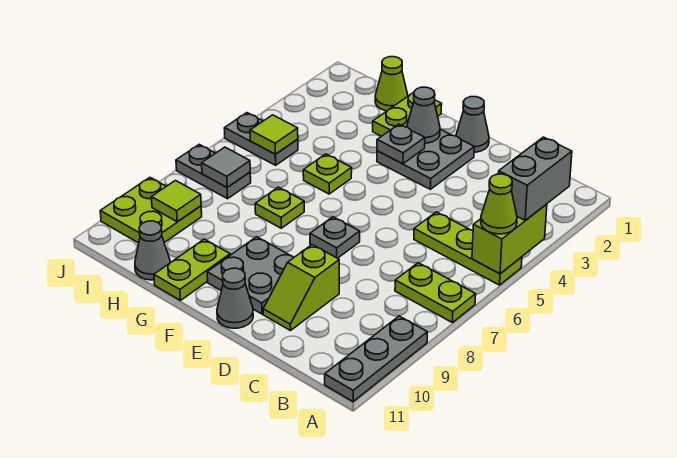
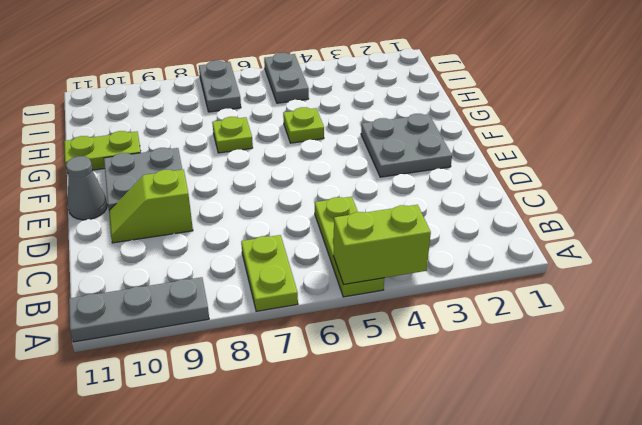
none -> grey cone E1 level 1
none -> grey plate E7 level 1
none -> lime plate G1:G2 level 1

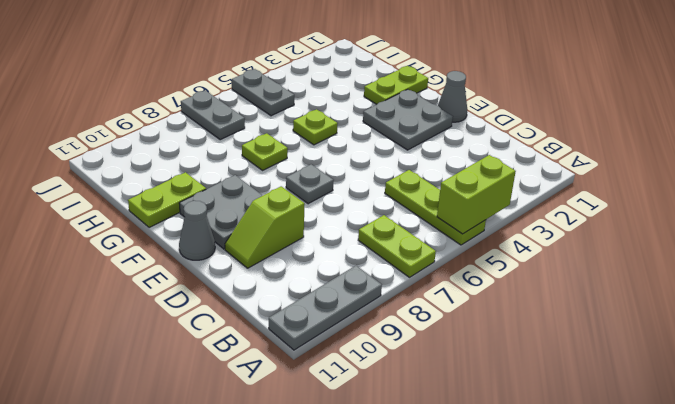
none -> lime cone H1 level 1
none -> grey cone H11 level 1
none -> lime plate I9:J10 level 1

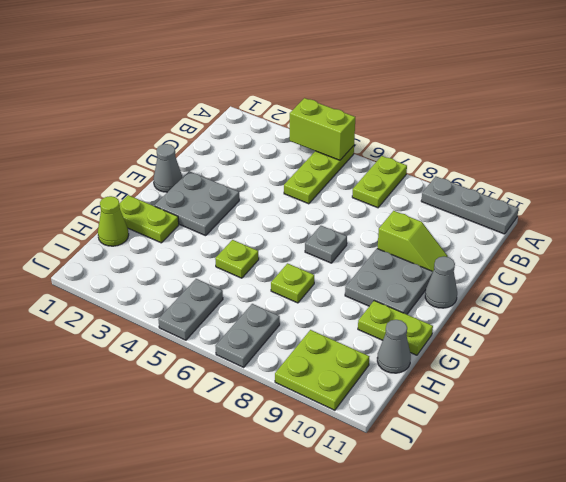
none -> grey cone F2 level 2
none -> grey plate F3 level 2
none -> lime tile I5 level 2

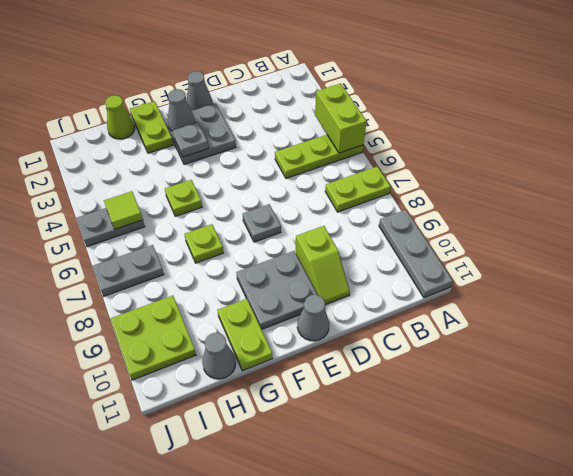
none -> grey tile I7 level 2
none -> lime tile I9 level 2
none -> grey brick A3:A4 level 3

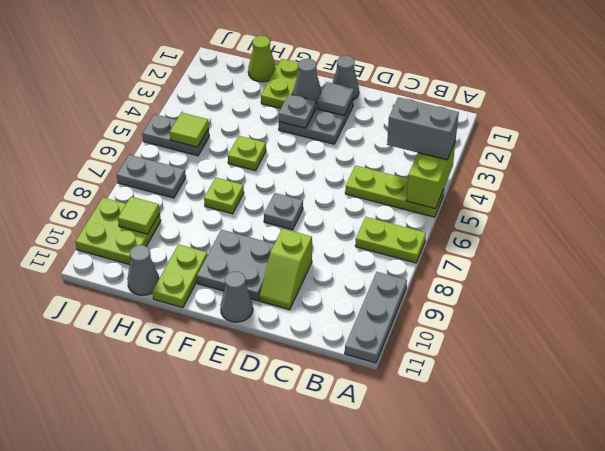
grey brick A4:B4 level 3 -> grey brick A3:A4 level 3
grey tile E2 level 2 -> grey tile I7 level 2
none -> lime cone A5 level 3

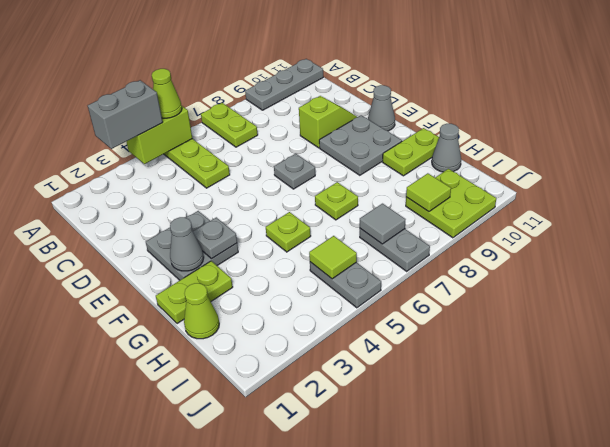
none -> grey cone E1 level 1

